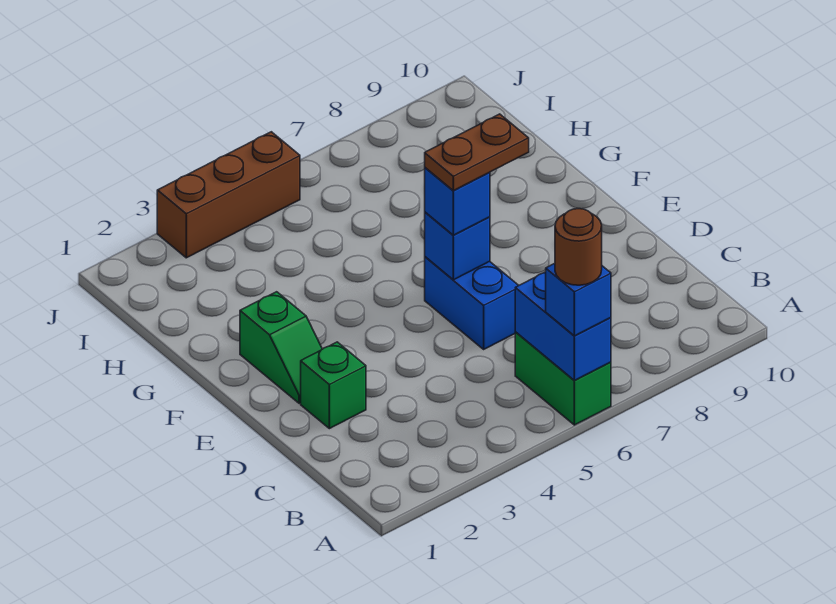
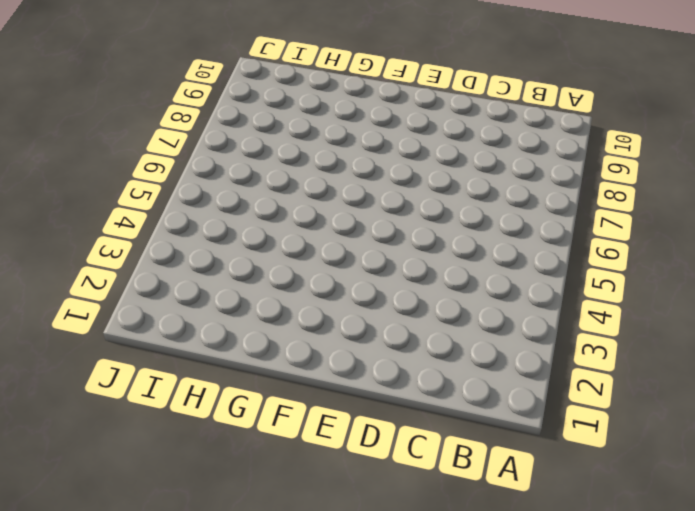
none -> green brick A6:B6 level 1
none -> green brick D2 level 1

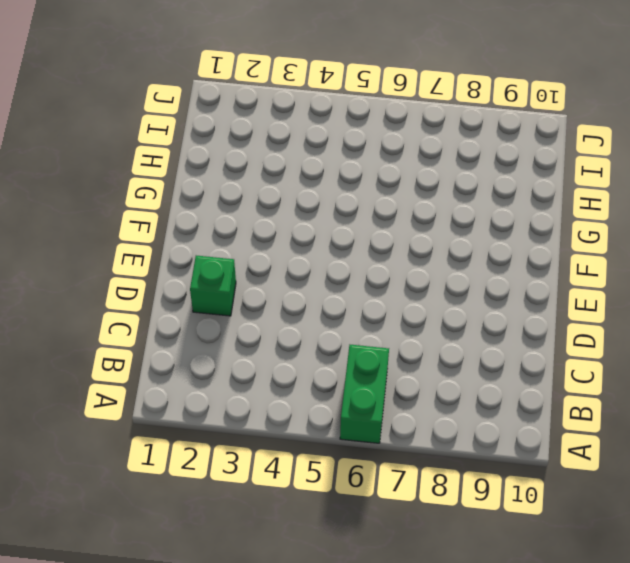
none -> blue brick D6:E6 level 1
none -> green slope E2:F2 level 1 top F

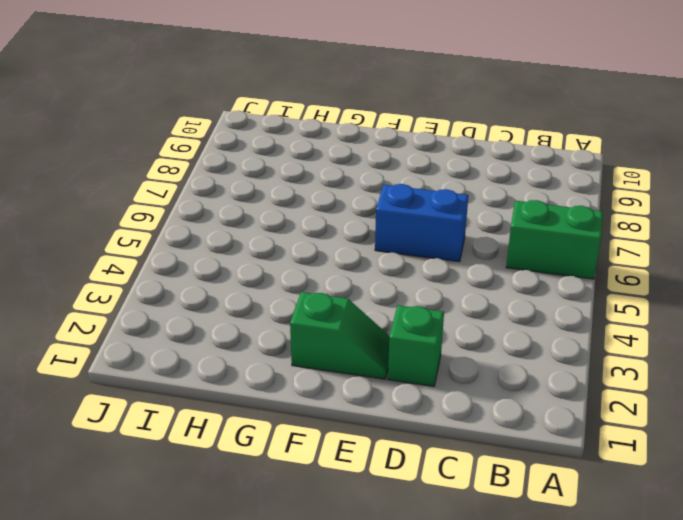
none -> brown brick J3:J5 level 1
none -> blue brick A6:B6 level 2

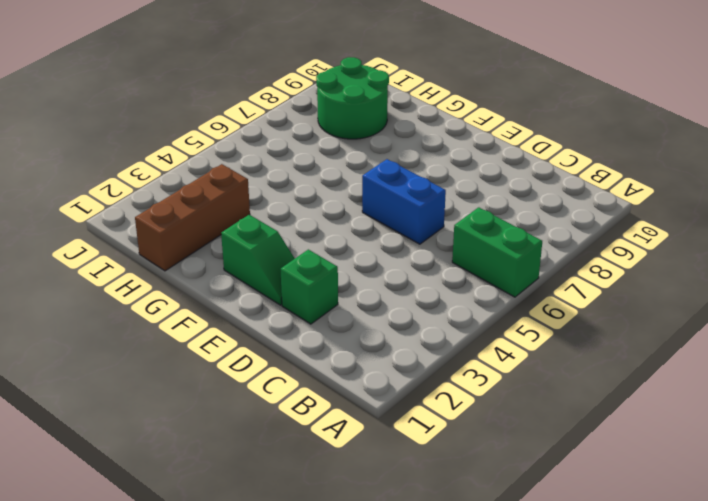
brown brick H1:H3 level 1 -> brown brick J3:J5 level 1
green round brick H8:I9 level 1 -> none
none -> blue brick A6:B6 level 2
none -> blue brick E6 level 2

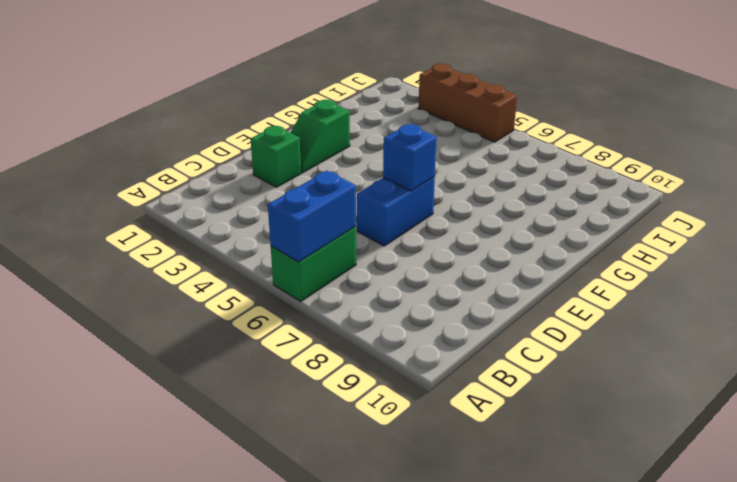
none -> blue brick A6 level 3
none -> blue brick E6 level 3

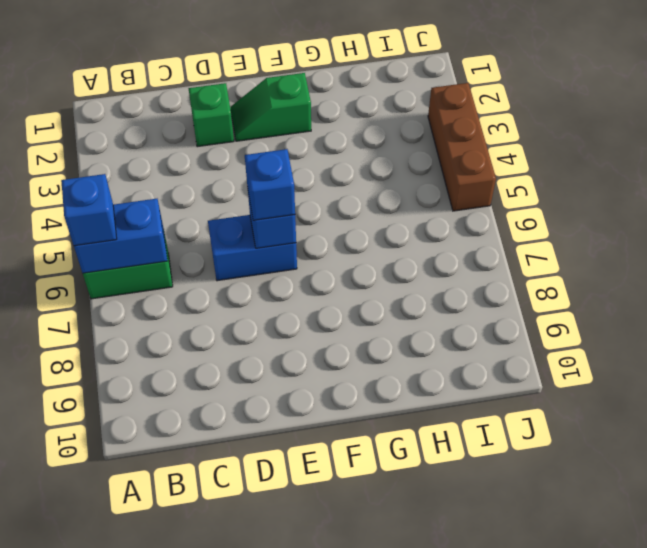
none -> brown round brick A6 level 4
none -> brown plate E6:E7 level 4

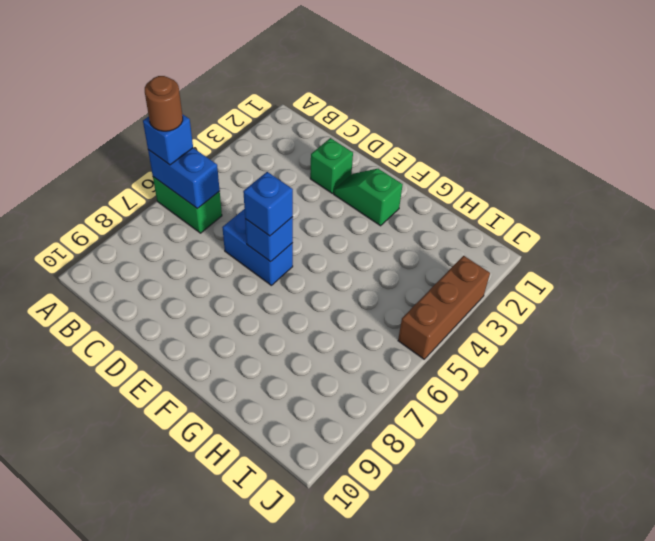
none -> brown plate E6:E7 level 4

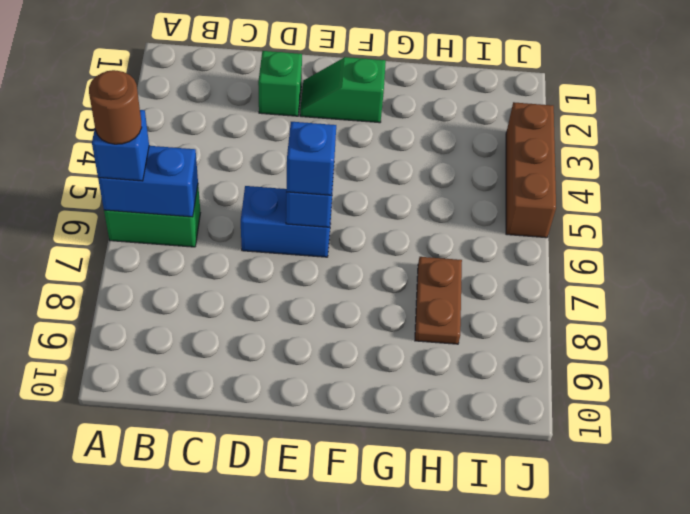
brown plate H7:H8 level 1 -> brown plate E6:E7 level 4

